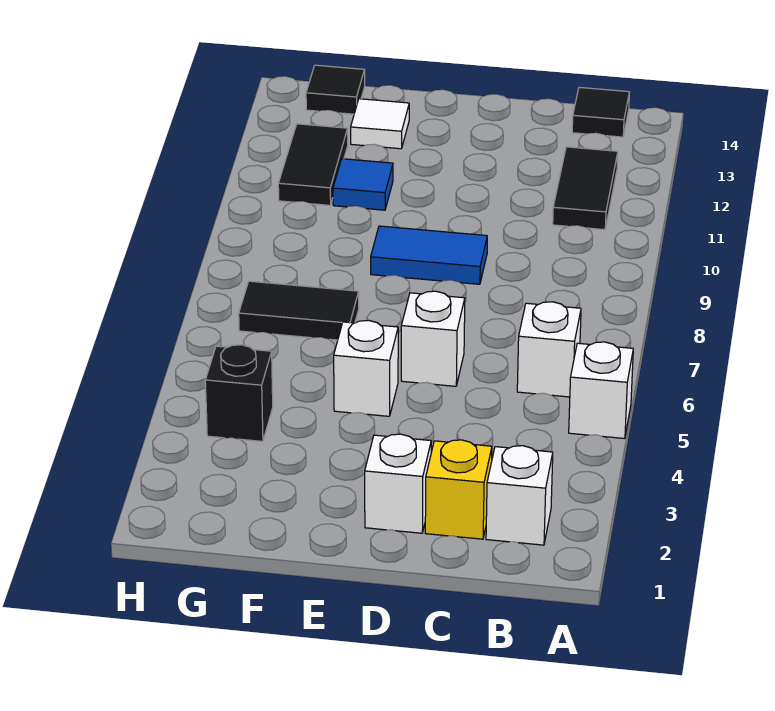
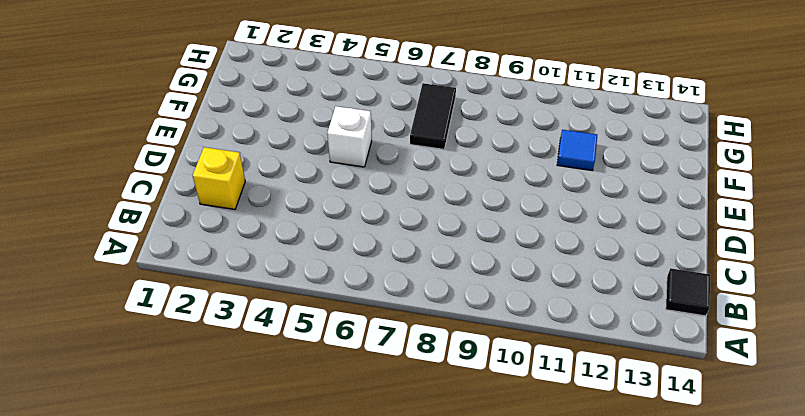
none -> white brick A5 level 1
none -> white brick B2 level 1
none -> white brick B6 level 1

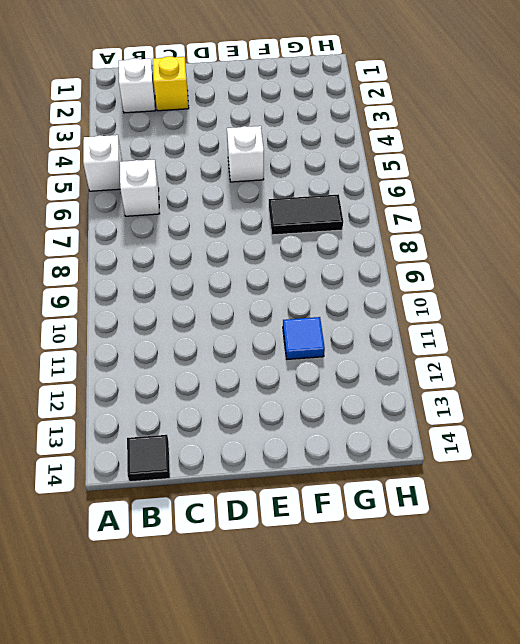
none -> black tile B11:B12 level 1
none -> white brick D2 level 1
none -> white brick D6 level 1

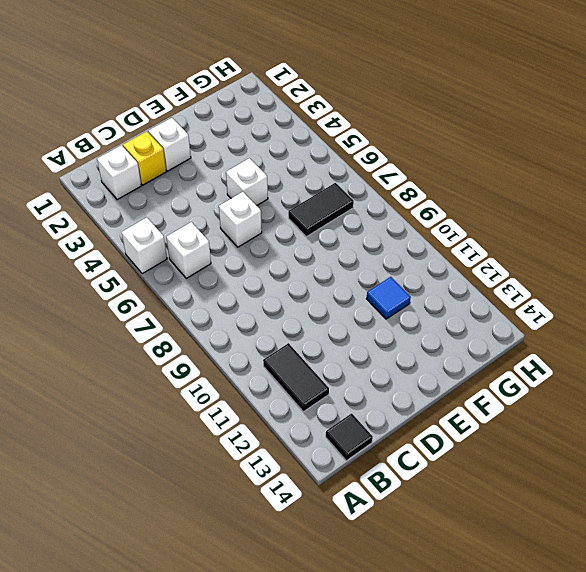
none -> blue tile D9:E9 level 1
none -> white tile F13 level 1
none -> black brick G4 level 1

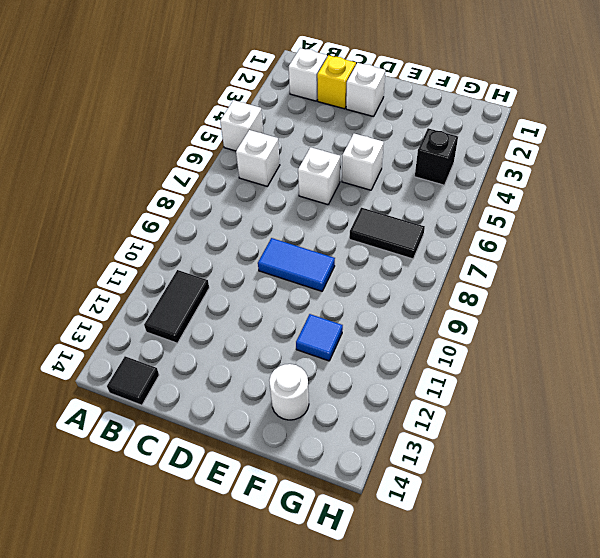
white round brick F13 level 1 -> white tile F13 level 1
none -> black tile G11:G12 level 1
none -> black tile G14 level 1

